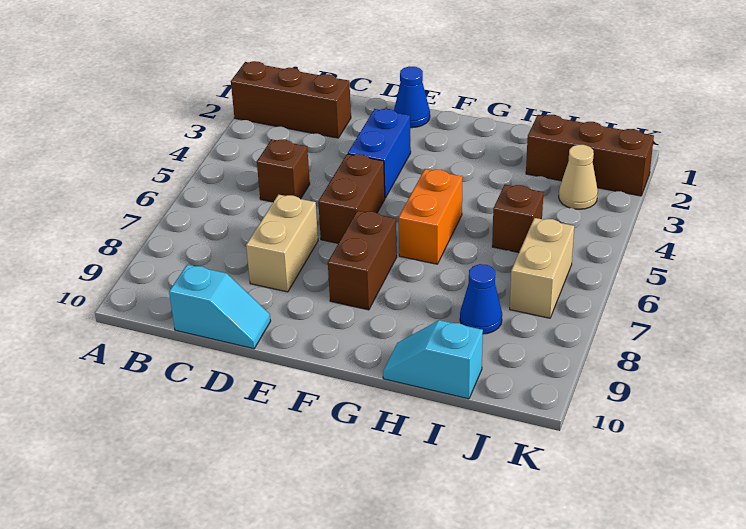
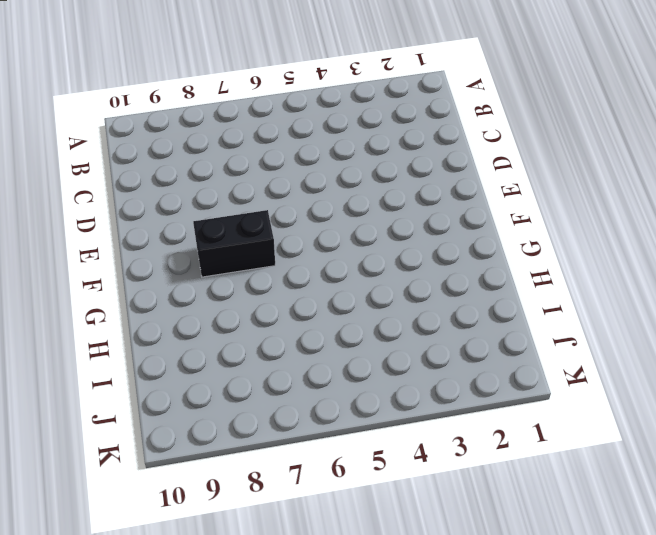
black brick F7:F8 level 1 -> brown brick F7:F8 level 1
none -> brown brick A2:C2 level 1
none -> brown brick C5 level 1
none -> cyan slope C10:D10 level 1 top C

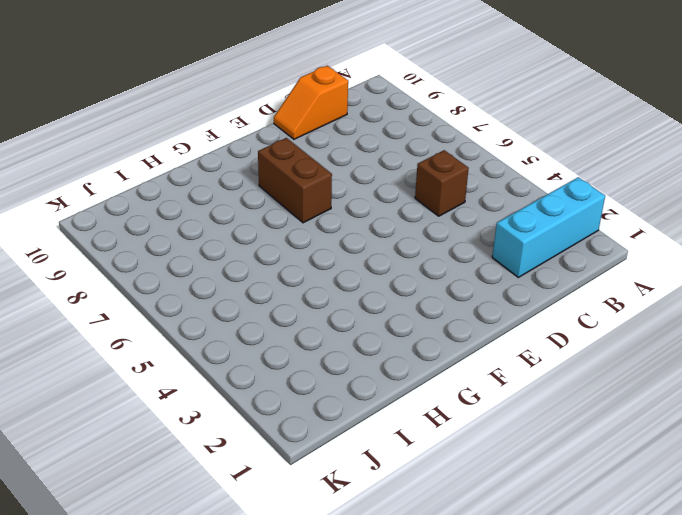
cyan brick A2:C2 level 1 -> brown brick A2:C2 level 1
orange slope C10:D10 level 1 top C -> cyan slope C10:D10 level 1 top C
none -> tan brick D7:D8 level 1
none -> blue cone E1 level 1
none -> blue brick E3:E4 level 1

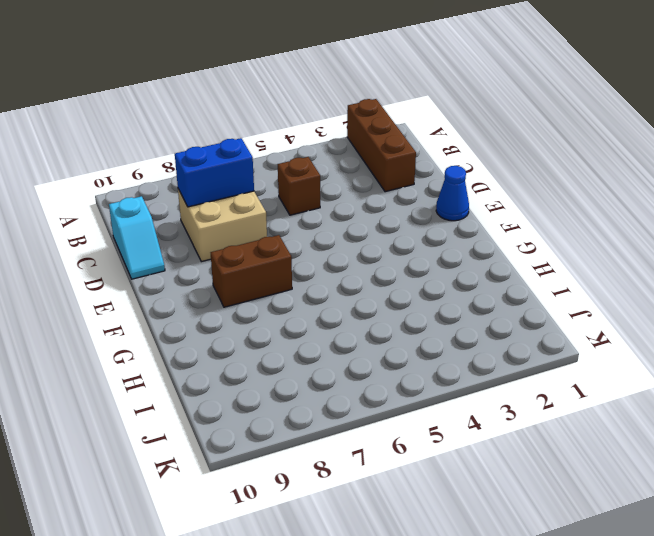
tan brick C7:D8 level 1 -> tan brick D7:D8 level 1
blue brick C7:C8 level 2 -> blue brick E3:E4 level 1
none -> brown brick E5:E6 level 1
none -> orange brick G5:G6 level 1
none -> cyan slope H10:I10 level 1 top I

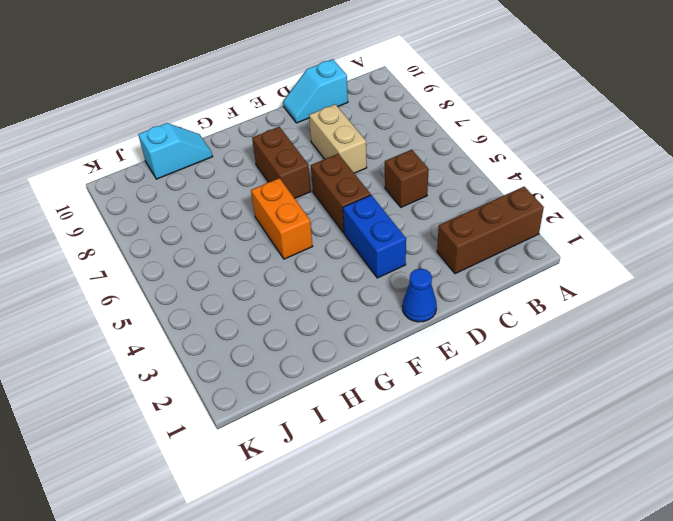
none -> brown brick I2:K2 level 1
none -> brown brick I5 level 1
none -> blue cone I8 level 1

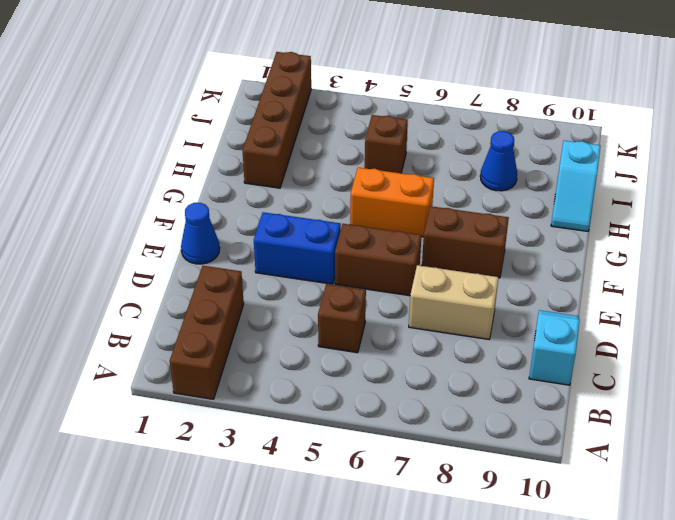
brown brick H2:K2 level 1 -> brown brick I2:K2 level 1
none -> tan cone J3 level 1
none -> tan brick J6:J7 level 1

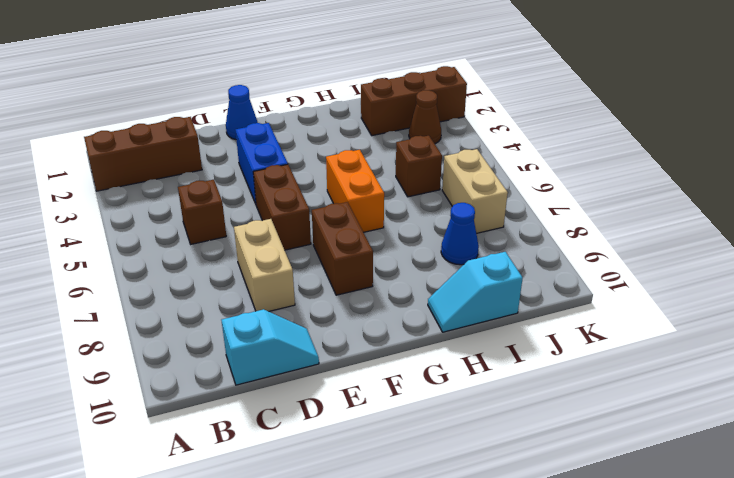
brown cone J3 level 1 -> tan cone J3 level 1

